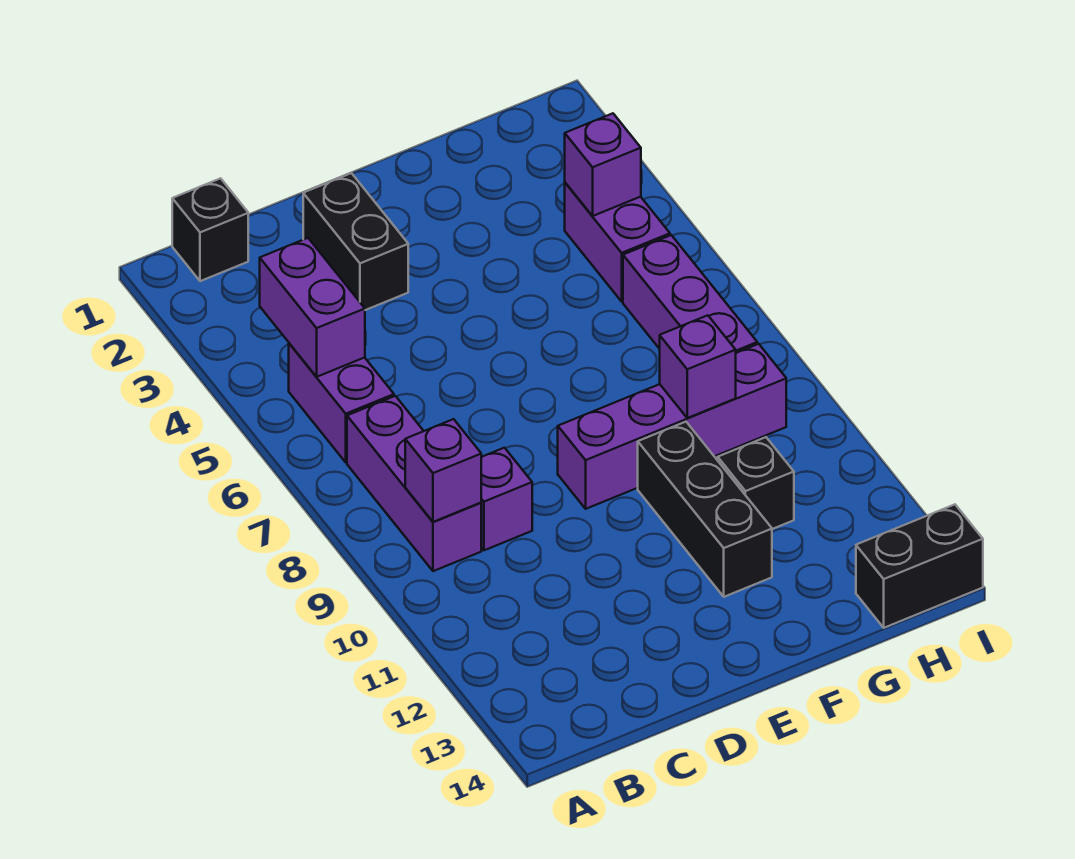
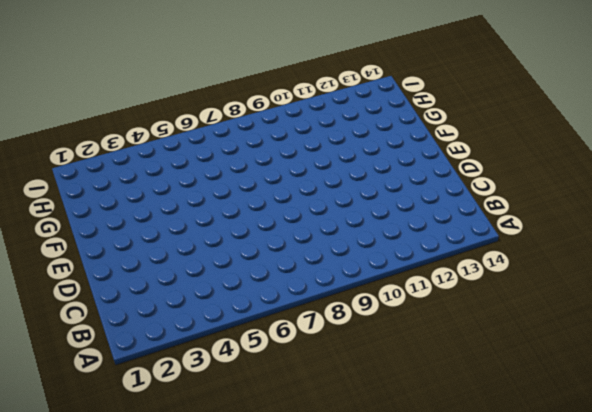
none -> black brick B1 level 1
none -> purple brick B5:B6 level 1
none -> purple brick B7:B9 level 1

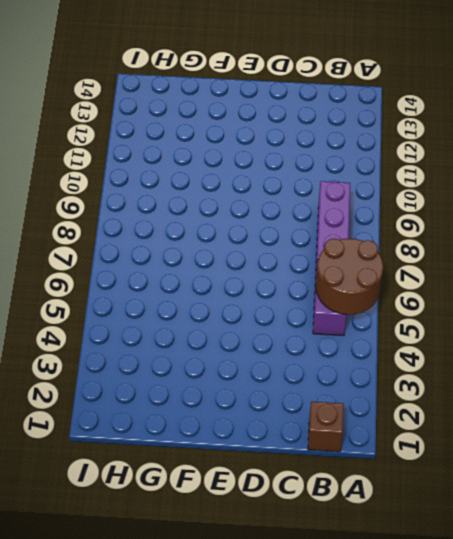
brown round brick A5:B6 level 2 -> purple brick B4:B5 level 2
brown brick B1 level 1 -> black brick B1 level 1
none -> purple brick C9 level 1
none -> black brick D2:D3 level 1
none -> purple brick E9:H9 level 1

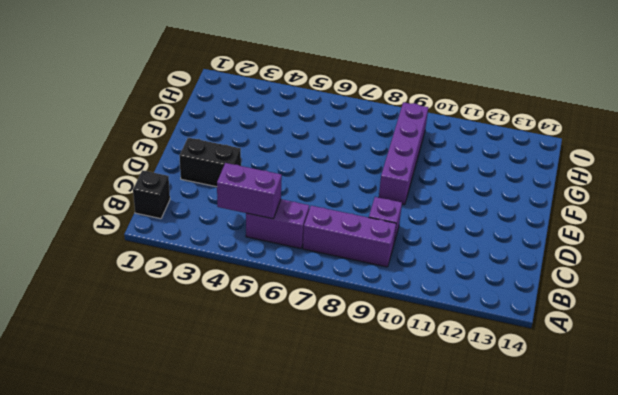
none -> black brick F10:F12 level 1
none -> black brick G11 level 1
none -> purple brick H4:H5 level 1

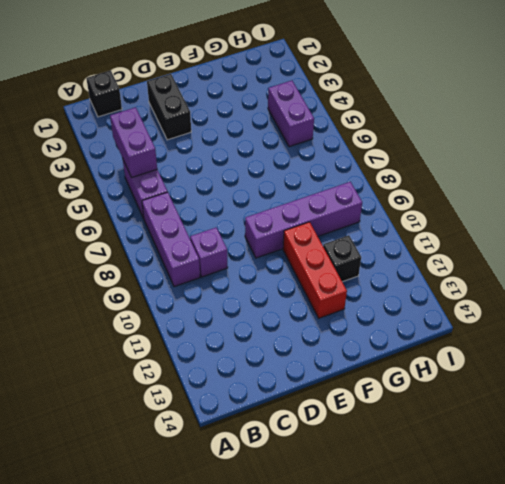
red brick F10:F12 level 1 -> black brick F10:F12 level 1
none -> purple brick H6:H8 level 1
none -> black brick H14:I14 level 1
none -> purple brick B9 level 2

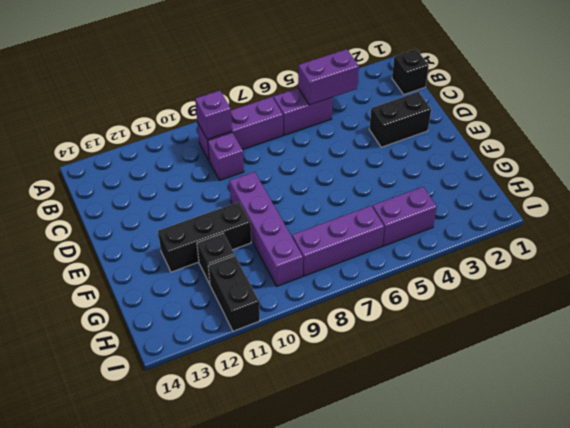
black brick H11:I11 level 1 -> black brick H14:I14 level 1
none -> purple brick G9 level 2
none -> purple brick H4 level 2

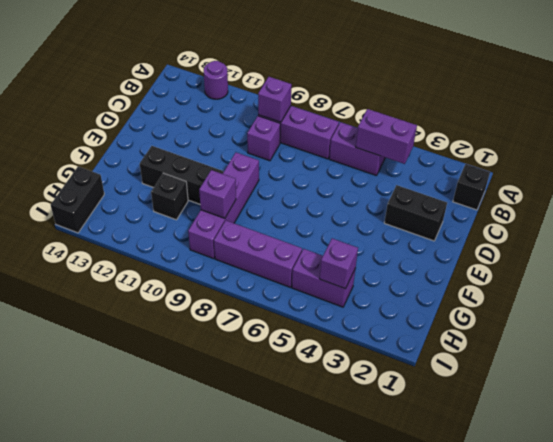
purple round brick A12 level 1 -> none

